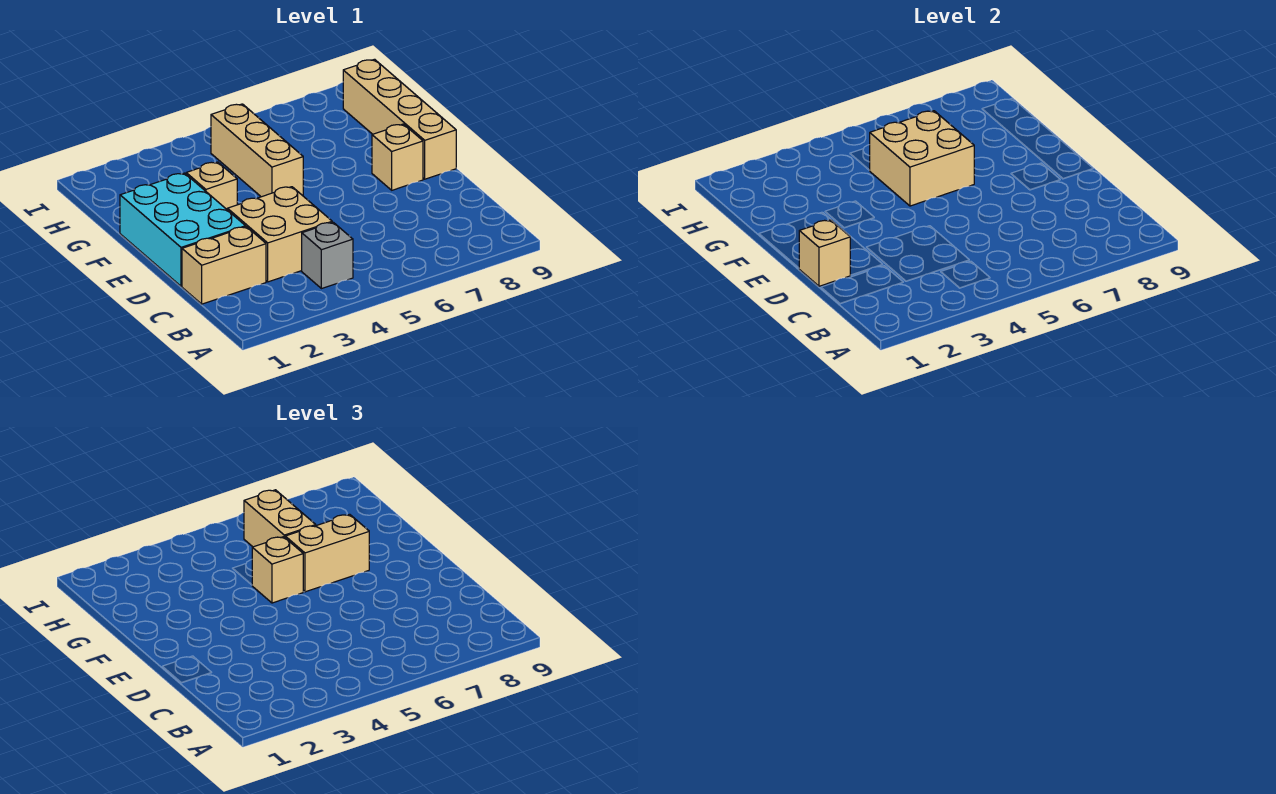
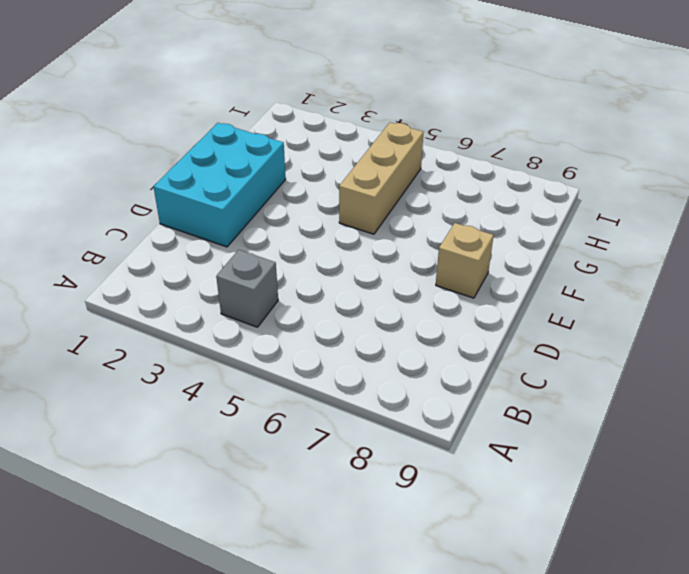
none -> tan brick C1:C2 level 1
none -> tan brick C3:D4 level 1
none -> tan brick E9:H9 level 1

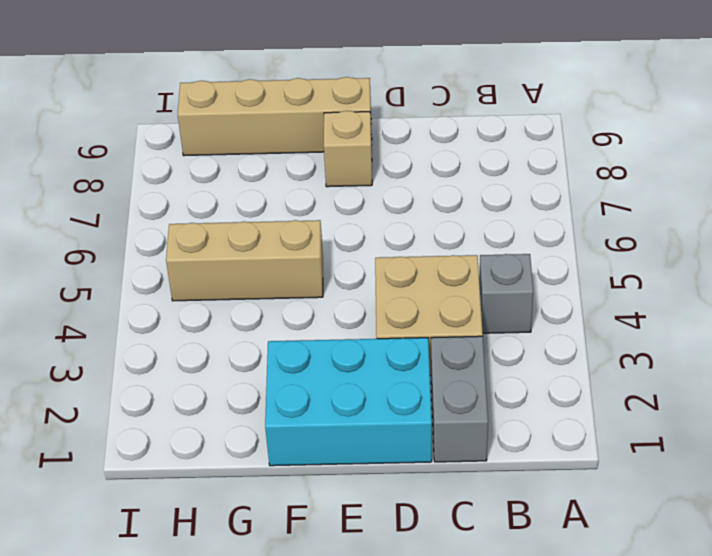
grey brick C1:C2 level 1 -> tan brick C1:C2 level 1
none -> tan brick F3 level 1
none -> tan brick D1 level 2
none -> tan brick F5:G6 level 2

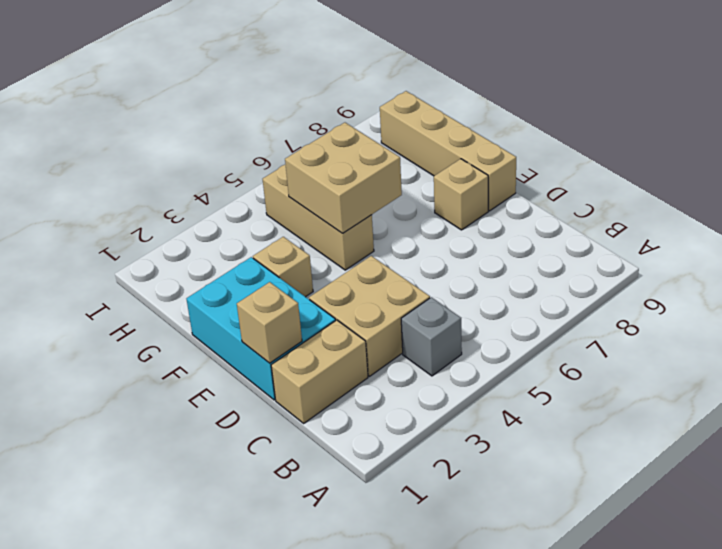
none -> tan brick F5 level 3
none -> tan brick F6:F7 level 3
none -> tan brick G6:H6 level 3

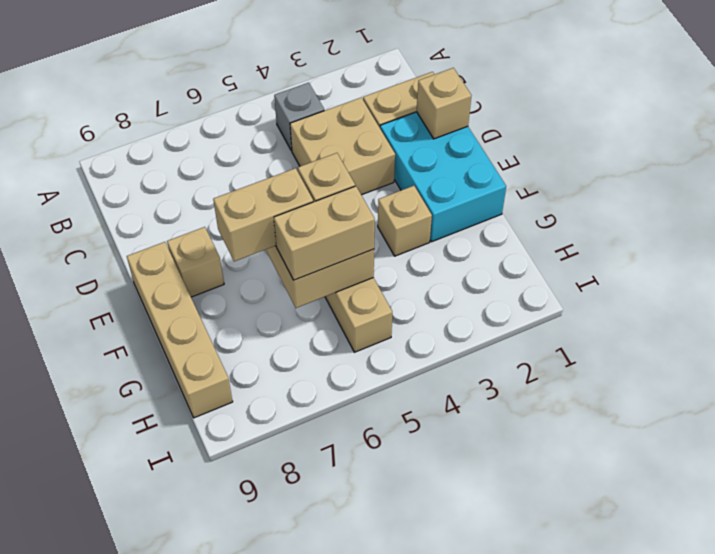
tan brick G5:G6 level 3 -> tan brick G6:H6 level 3

